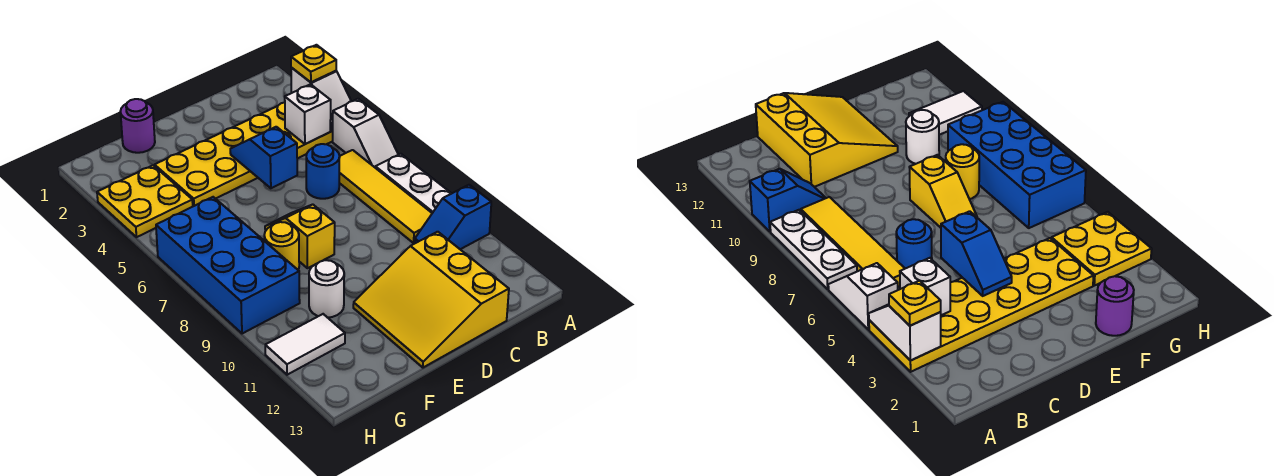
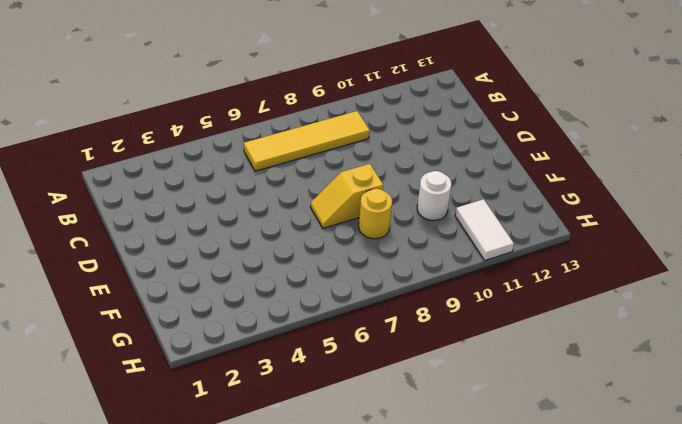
none -> yellow plate A3:F4 level 1
none -> white slope A5:A6 level 1 top 5
none -> white plate A7:A9 level 1

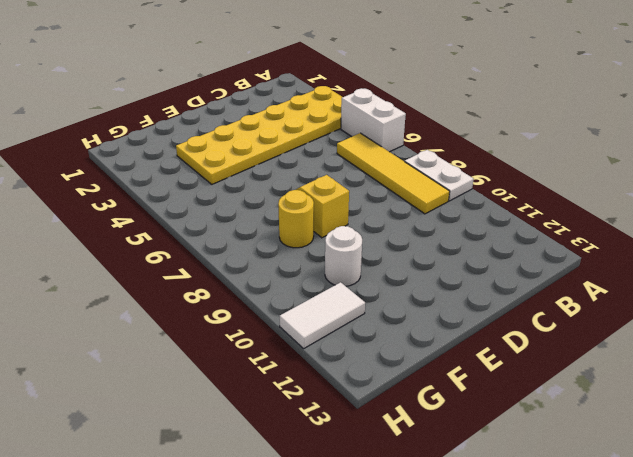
white brick A5:A6 level 1 -> white slope A5:A6 level 1 top 5
white plate A8:A9 level 1 -> white plate A7:A9 level 1
none -> blue slope A10:B10 level 1 top A
none -> blue round brick C6 level 1
none -> yellow slope C11:E13 level 1 top C

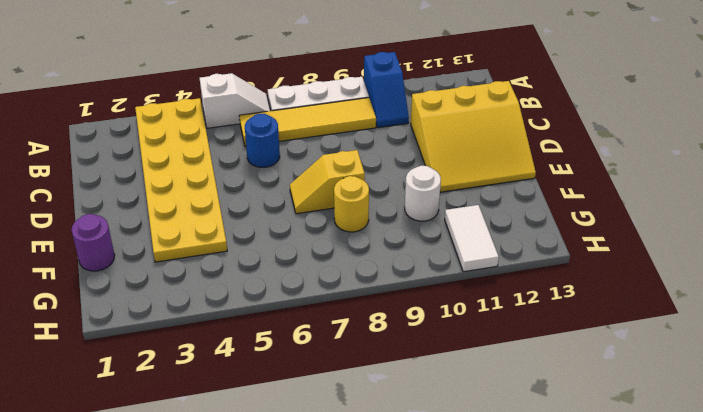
none -> yellow plate G3:H4 level 1
none -> blue brick G6:H9 level 1
none -> white slope A3:A4 level 2 top 3

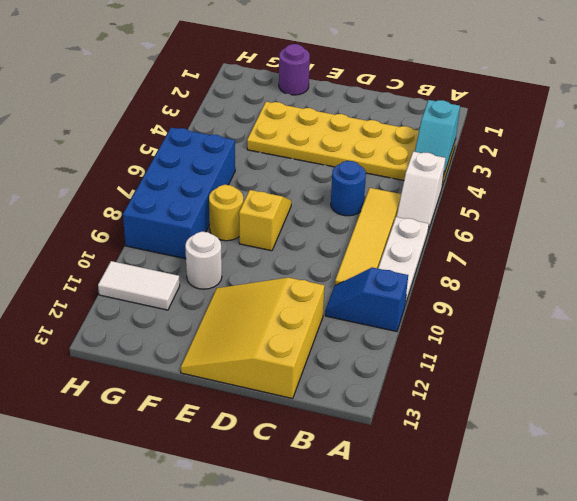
cyan slope A3:A4 level 2 top 3 -> white slope A3:A4 level 2 top 3
none -> yellow plate G3:H4 level 1
none -> white brick B4 level 2
none -> blue slope D4:D5 level 2 top 5

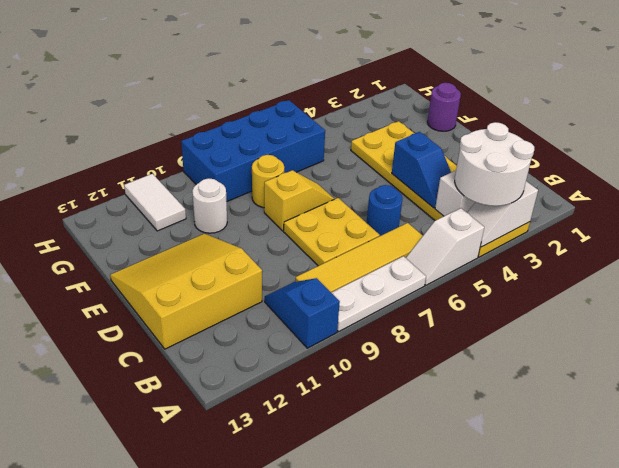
white round brick A3:B4 level 3 -> yellow plate A3 level 3
blue slope C4:D4 level 2 top D -> blue slope D4:D5 level 2 top 5
yellow plate C7:D8 level 1 -> yellow plate G3:H4 level 1

